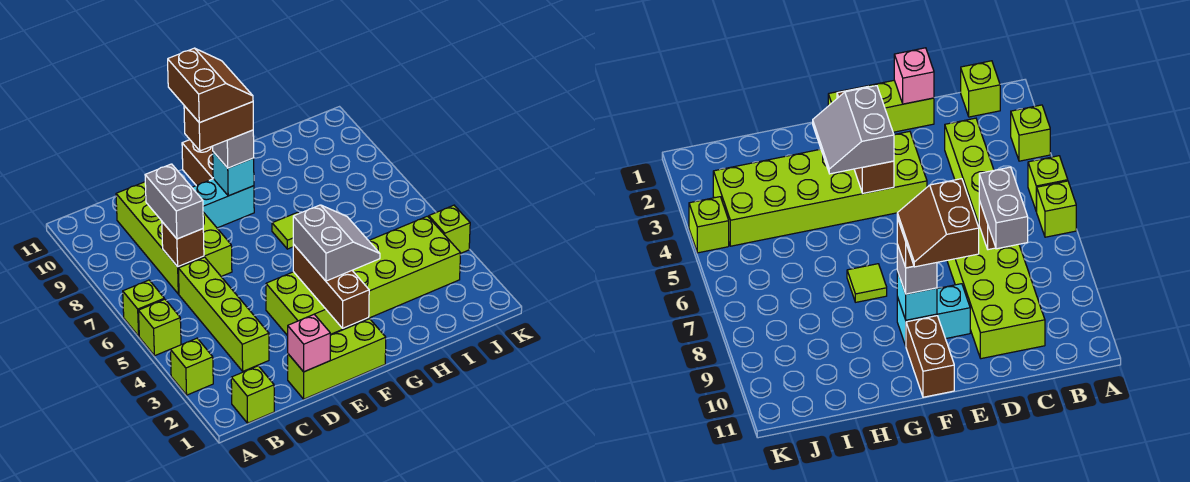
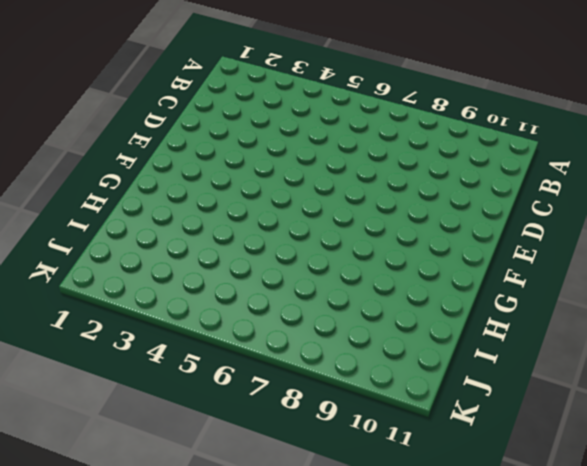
none -> lime brick A3 level 1
none -> lime brick A5 level 1
none -> lime brick A6 level 1

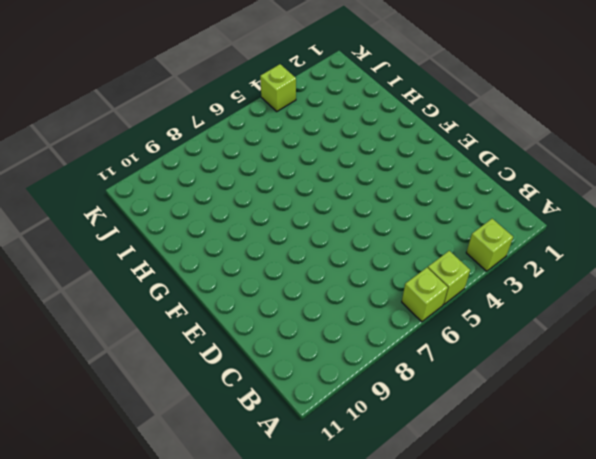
none -> lime brick B1 level 1
none -> lime brick C3:C6 level 1
none -> lime brick C7:D10 level 1

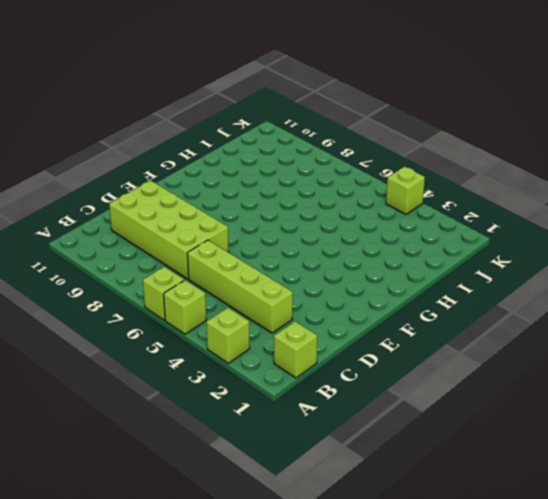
none -> lime brick D1:F1 level 1
none -> lime brick E3:J4 level 1
none -> cyan brick E9:F9 level 1

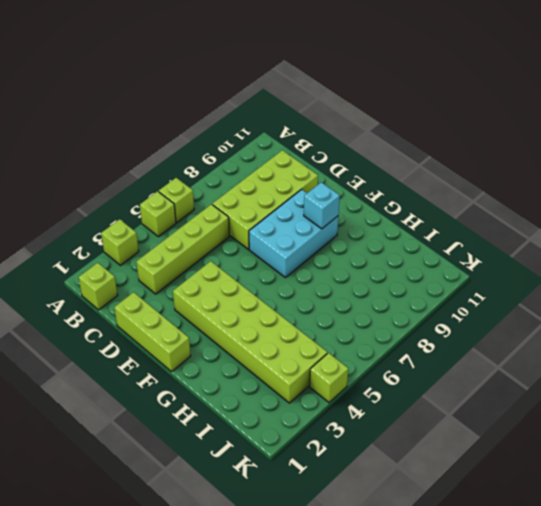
cyan brick E7:F9 level 1 -> cyan brick E9:F9 level 1
none -> brown brick F10:F11 level 1
none -> lime tile G7 level 1
none -> brown brick C7 level 2

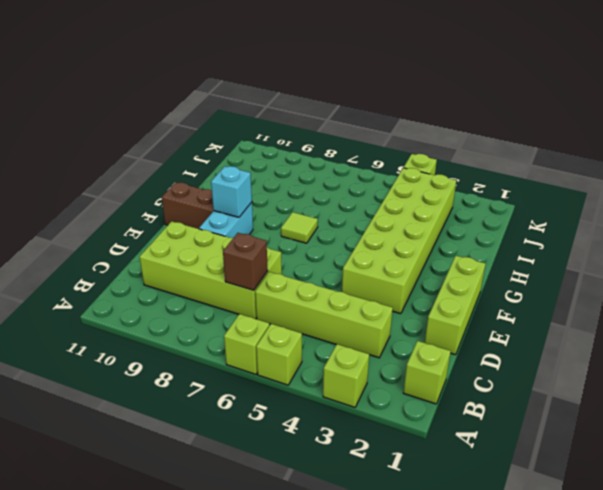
none -> pink brick D1 level 2
none -> brown brick F2:F4 level 2
none -> grey brick C7:C8 level 3

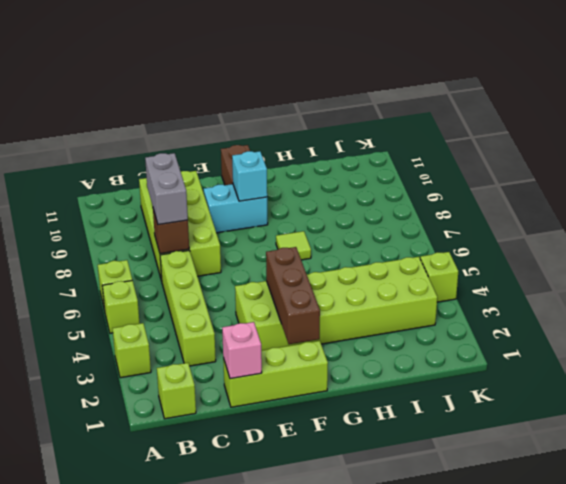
none -> grey slope F3:G4 level 3 top F
none -> grey brick F9 level 3
none -> brown brick E9:F9 level 4

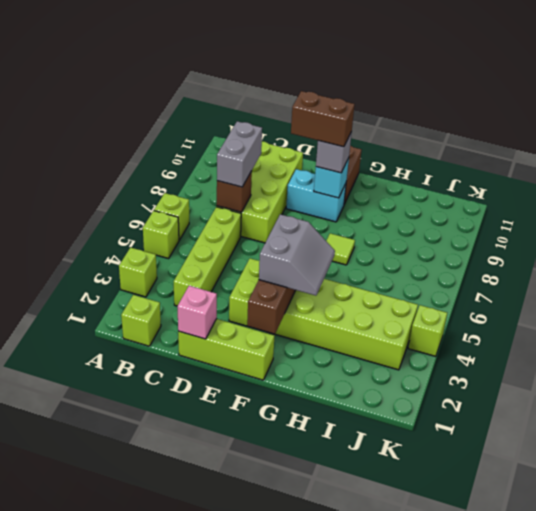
none -> brown slope E9:F10 level 5 top E

